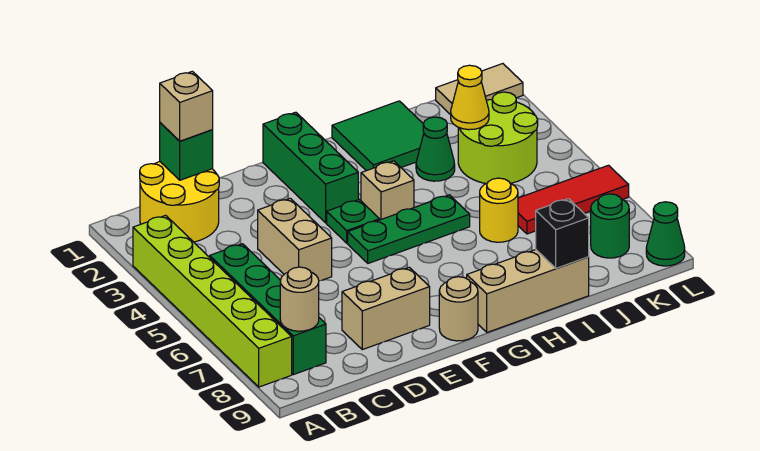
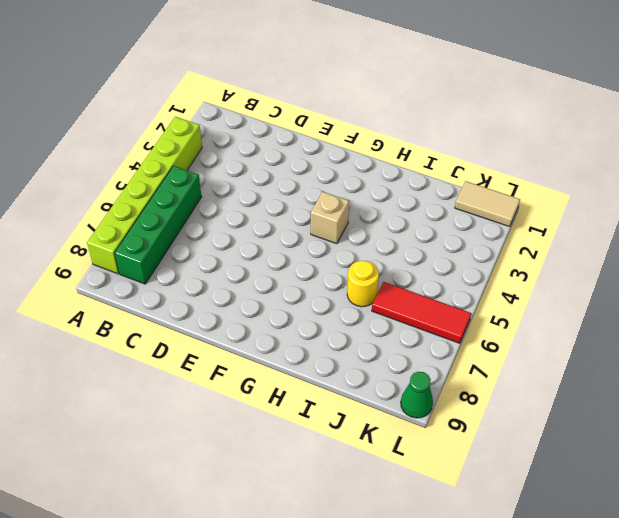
none -> yellow round brick B1:C2 level 1
none -> tan brick D4:D5 level 1
none -> tan brick D8:E8 level 1

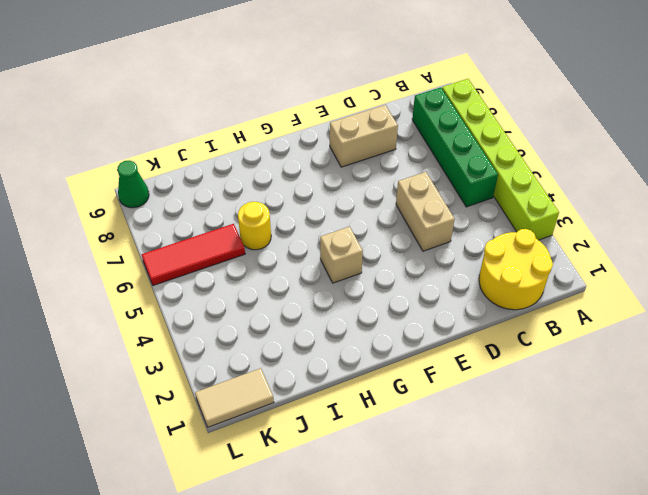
none -> green brick F1:F3 level 1
none -> green plate F4 level 1
none -> green plate F5:H5 level 1

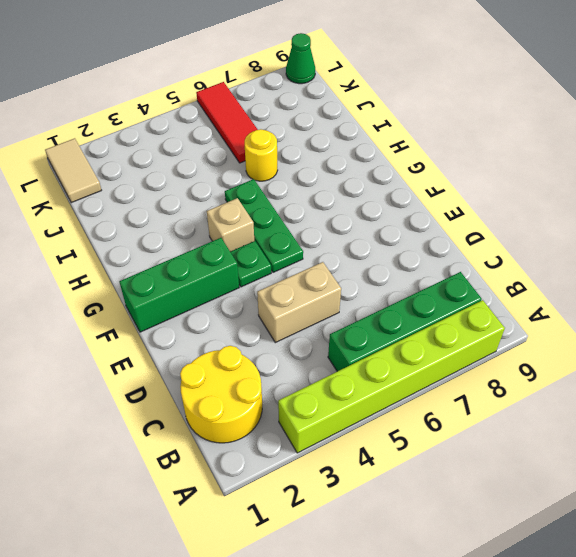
none -> tan brick D8:E8 level 1
none -> tan round brick F9 level 1
none -> tan brick G9:I9 level 1

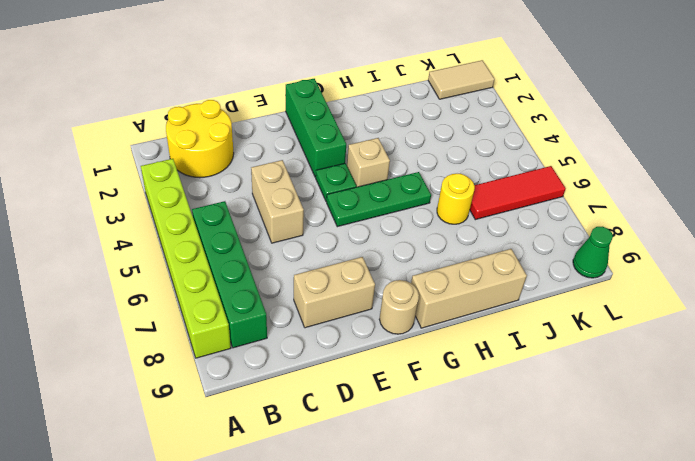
none -> green tile H1:I2 level 1
none -> green cone I3 level 1
none -> lime round brick J3:K4 level 1

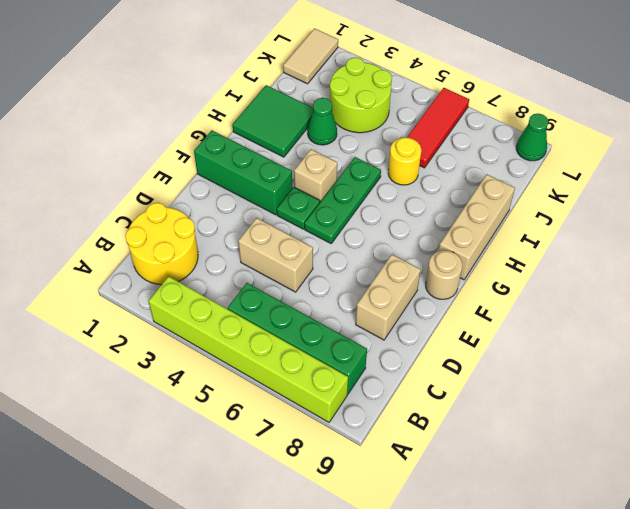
none -> green round brick K8 level 1
none -> tan round brick B8 level 2
none -> green brick C1 level 2

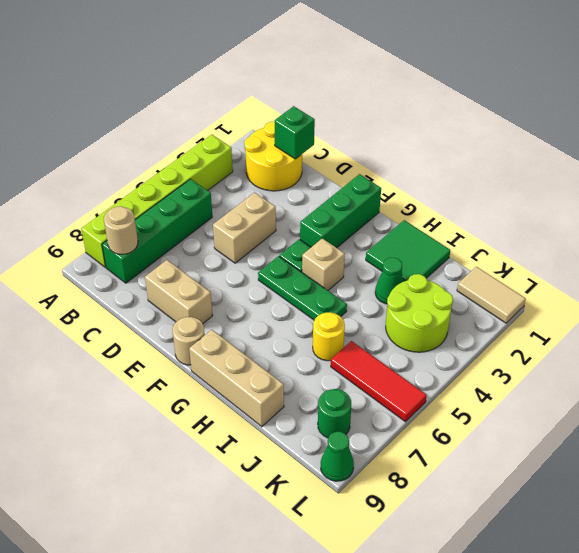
none -> black brick I9 level 2
none -> yellow cone J3 level 2
none -> tan brick C1 level 3

